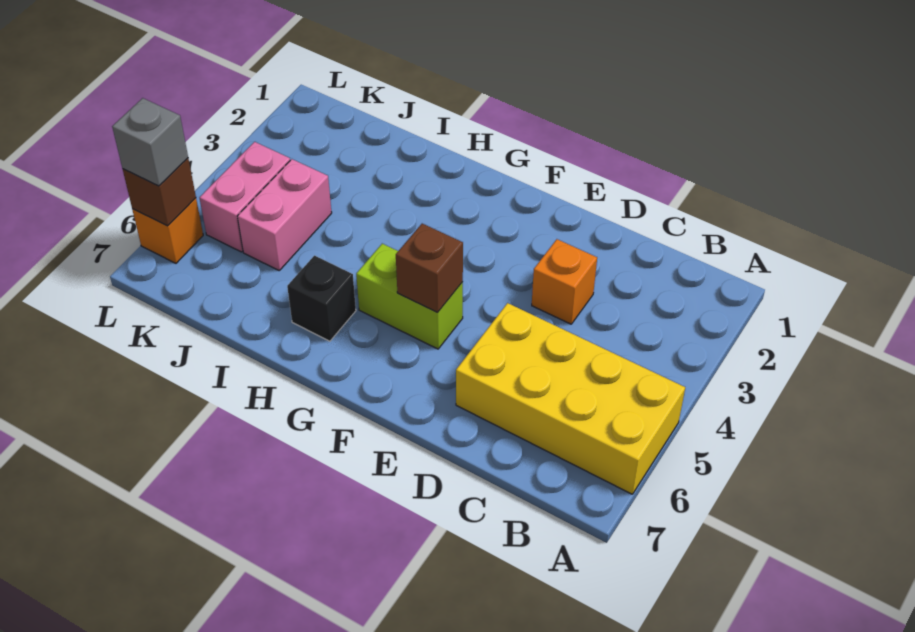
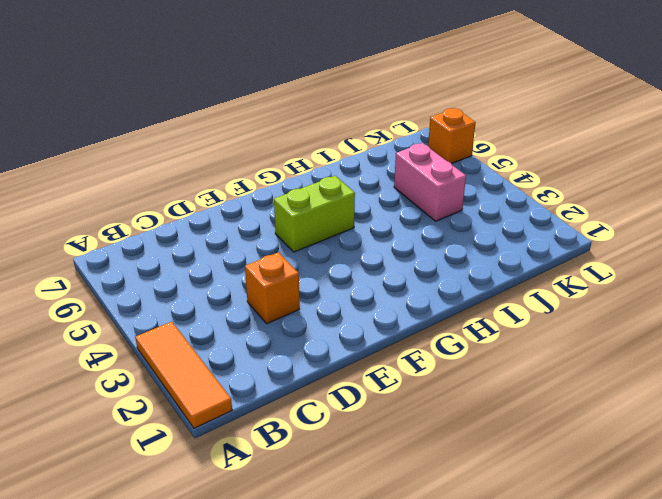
orange tile A1:A3 level 1 -> none
none -> yellow brick A5:D6 level 1
none -> black brick H6 level 1

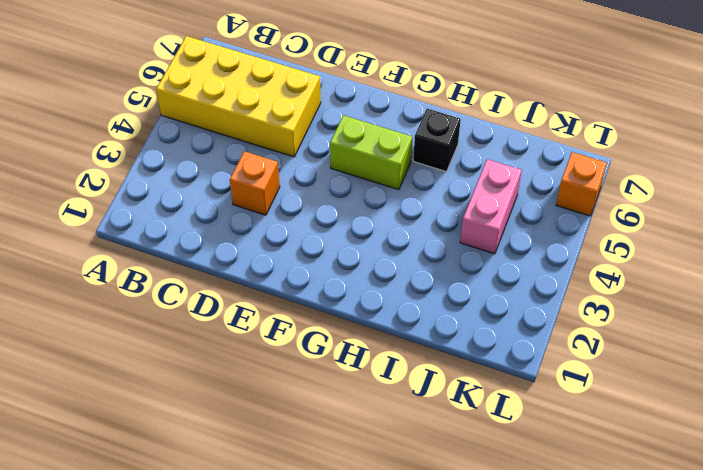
none -> pink brick K4:K5 level 1
none -> brown brick F5 level 2

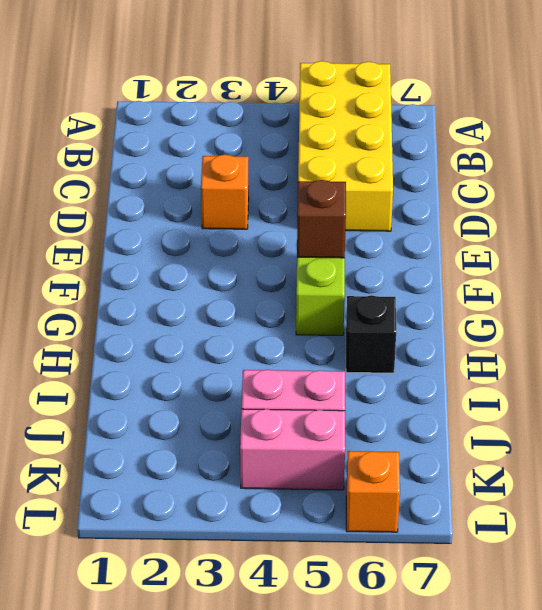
none -> brown brick L6 level 2
none -> grey brick L6 level 3

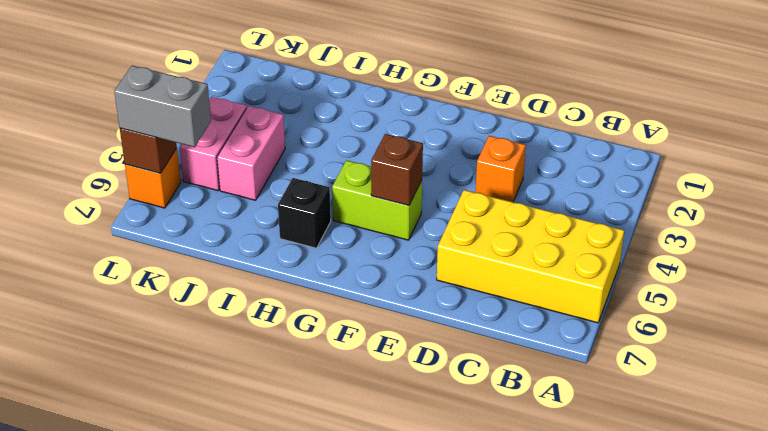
grey brick K6:L6 level 3 -> grey brick L6 level 3

